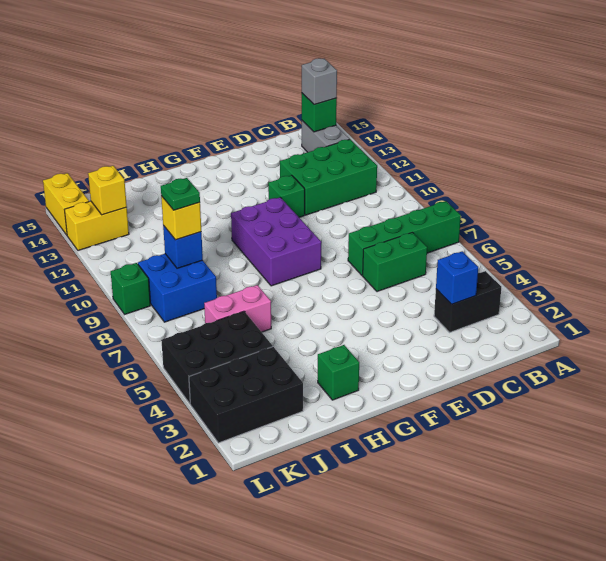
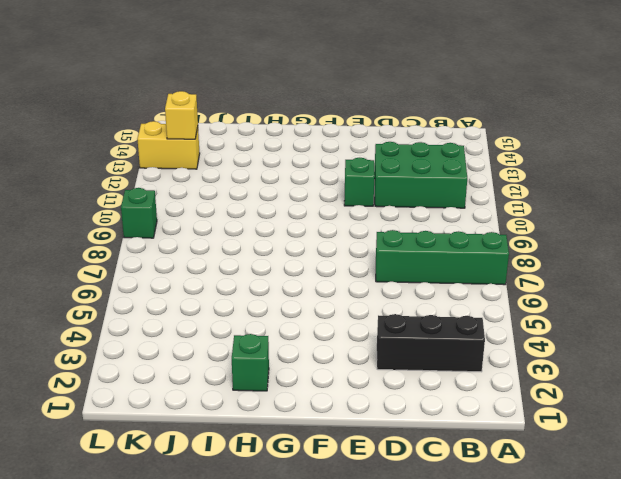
black brick B3:D3 level 1 -> black brick B3:C3 level 1
none -> grey brick B13:B14 level 1
none -> green brick C6:D6 level 1
none -> purple brick F8:G10 level 1

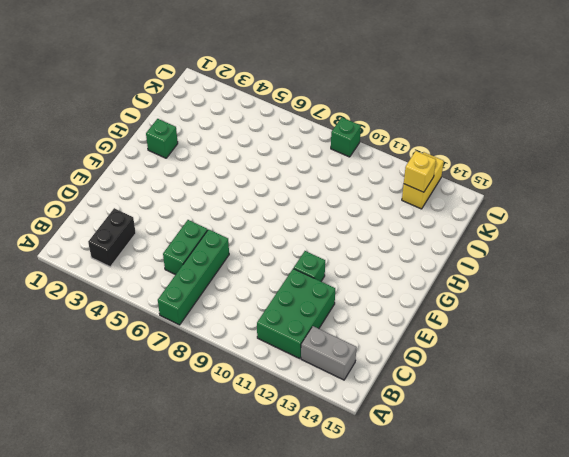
none -> purple brick F8:G10 level 1
none -> pink brick I6:J6 level 1
none -> black brick J2:L3 level 1

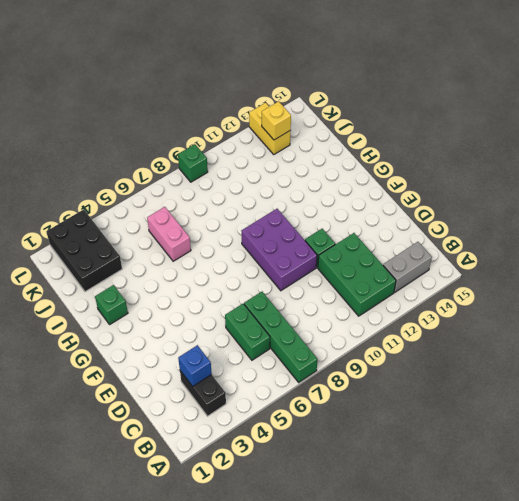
purple brick E9:G10 level 1 -> purple brick F8:G10 level 1
none -> black brick J4:L5 level 1
none -> blue brick J8:K9 level 1
none -> yellow brick L14:L15 level 1

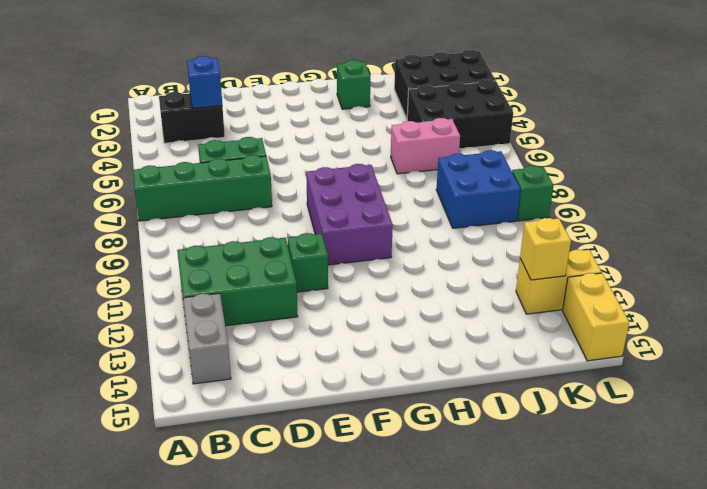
none -> green brick B14 level 2
none -> blue brick J9 level 2
none -> grey brick B14 level 3

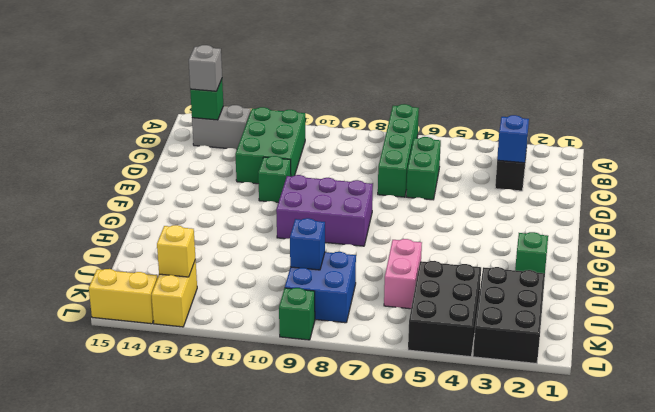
none -> yellow brick J9 level 3
none -> green plate J9 level 4

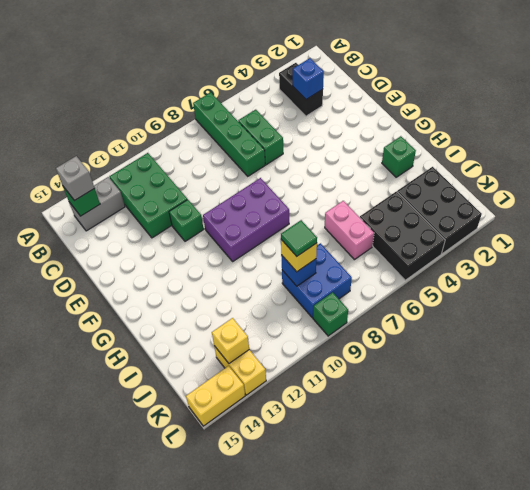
green tile J9 level 4 -> green plate J9 level 4

